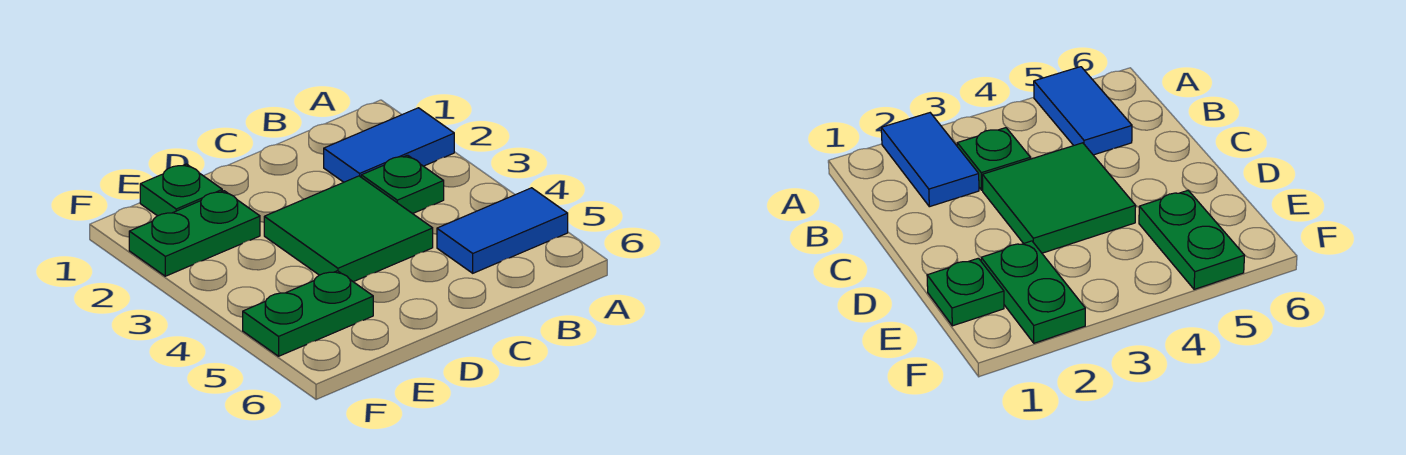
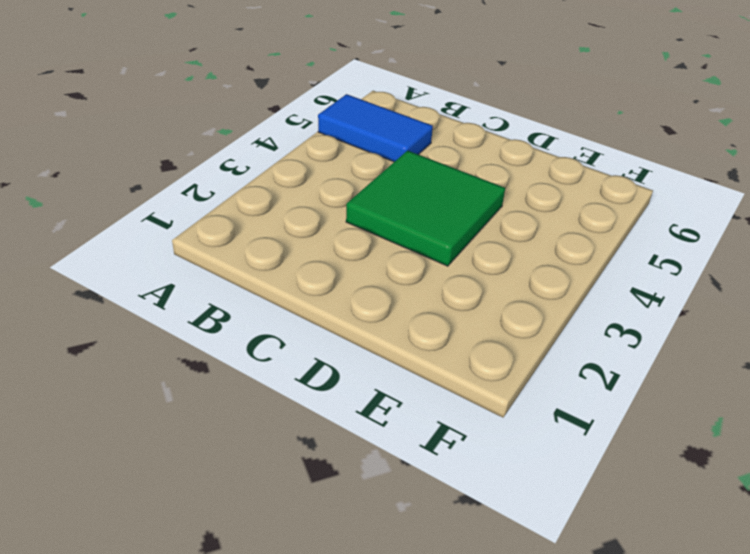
none -> blue tile A2:B2 level 1
none -> green plate B3 level 1

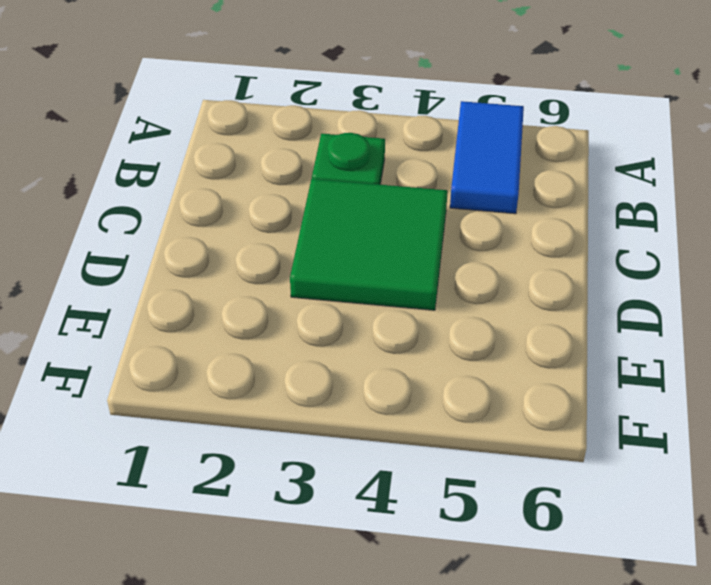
none -> blue tile A2:B2 level 1
none -> green plate E1 level 1

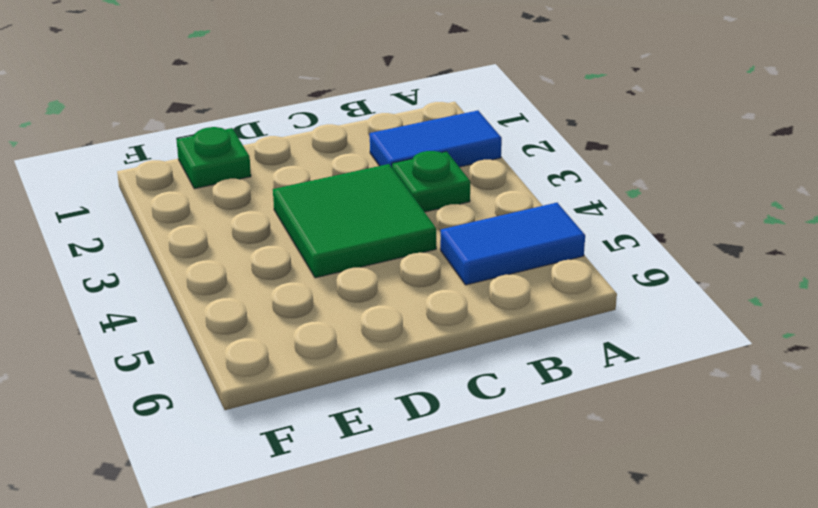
none -> green plate E2:F2 level 1
none -> green plate E5:F5 level 1

